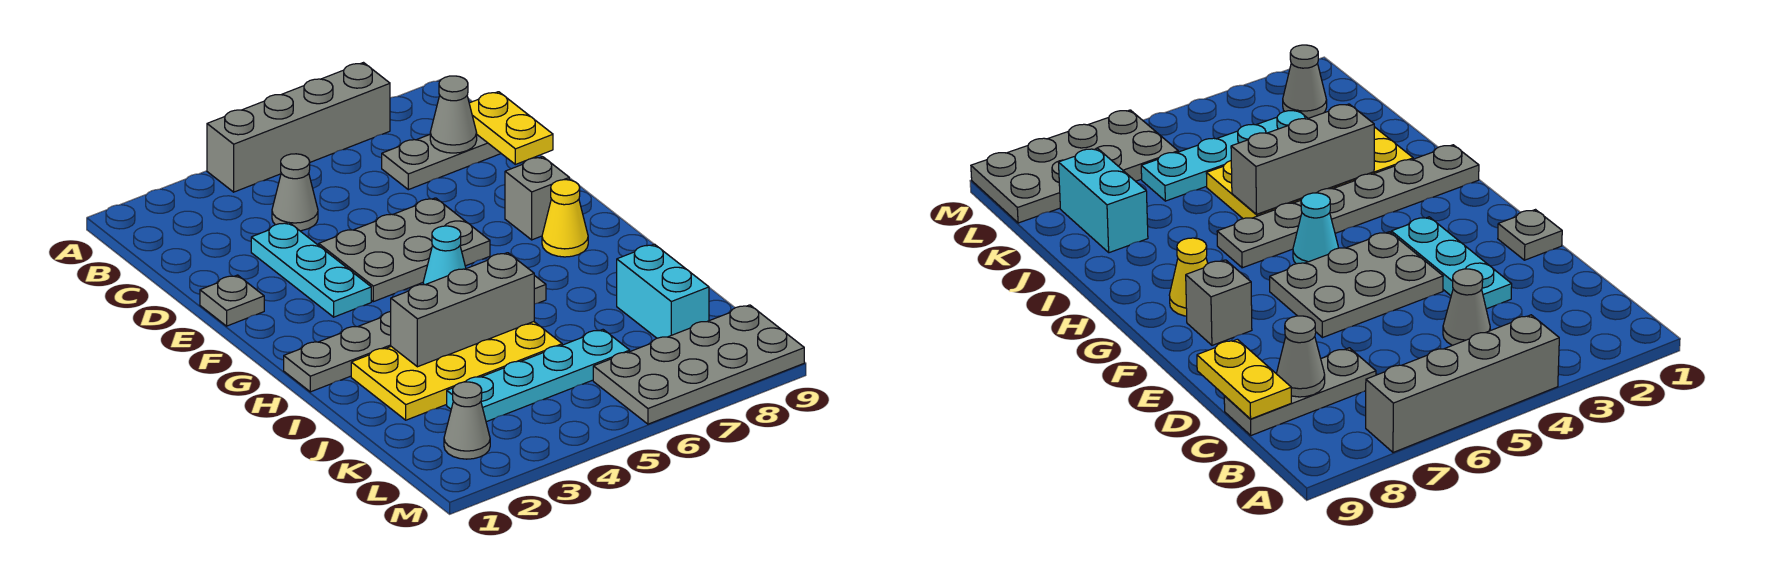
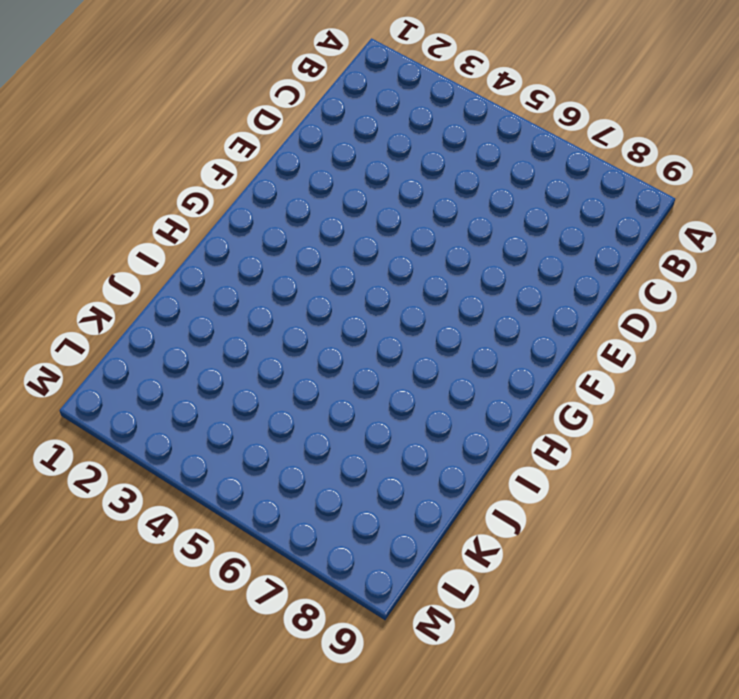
none -> grey brick A4:A7 level 1
none -> grey cone C4 level 1
none -> grey plate C7:C9 level 1

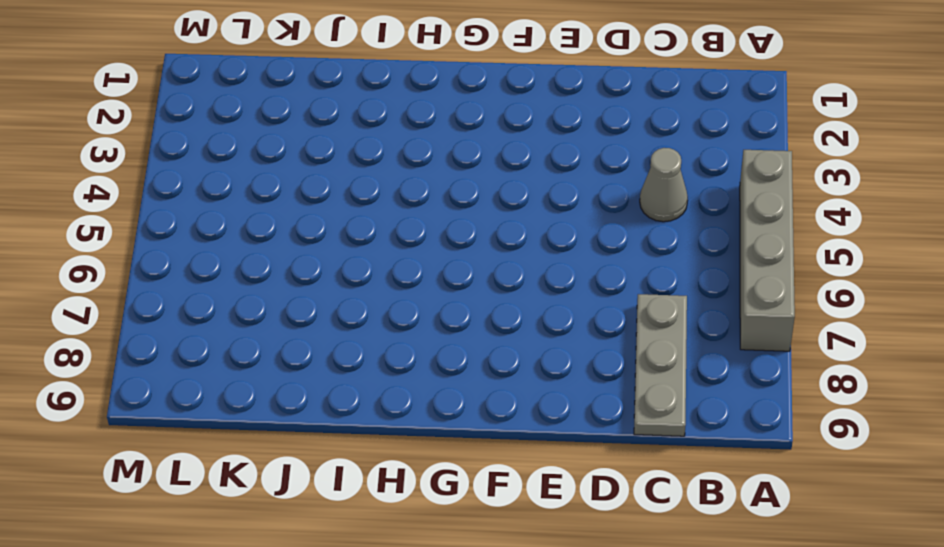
none -> cyan plate D3:F3 level 1
none -> grey plate E1 level 1
none -> grey plate E4:F6 level 1

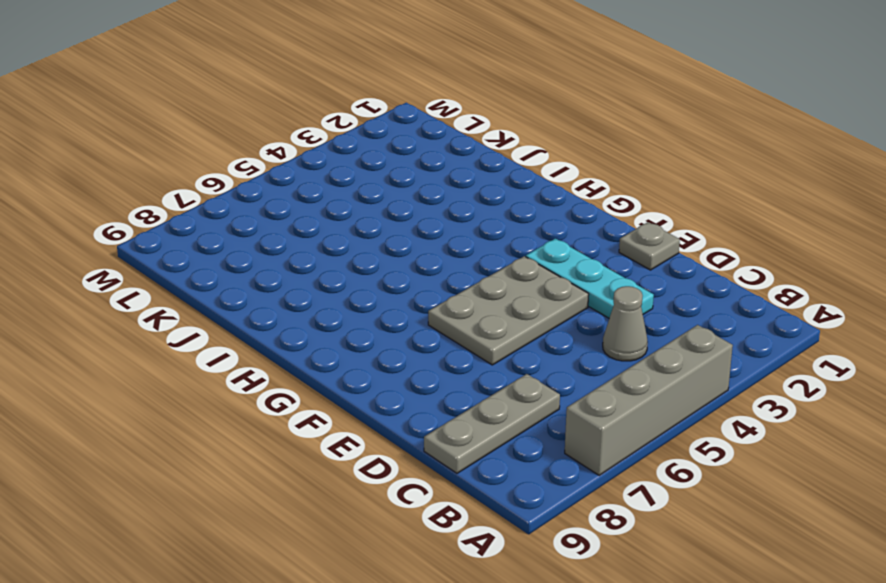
none -> grey brick F8 level 1
none -> cyan cone G5 level 1
none -> yellow cone G8 level 1

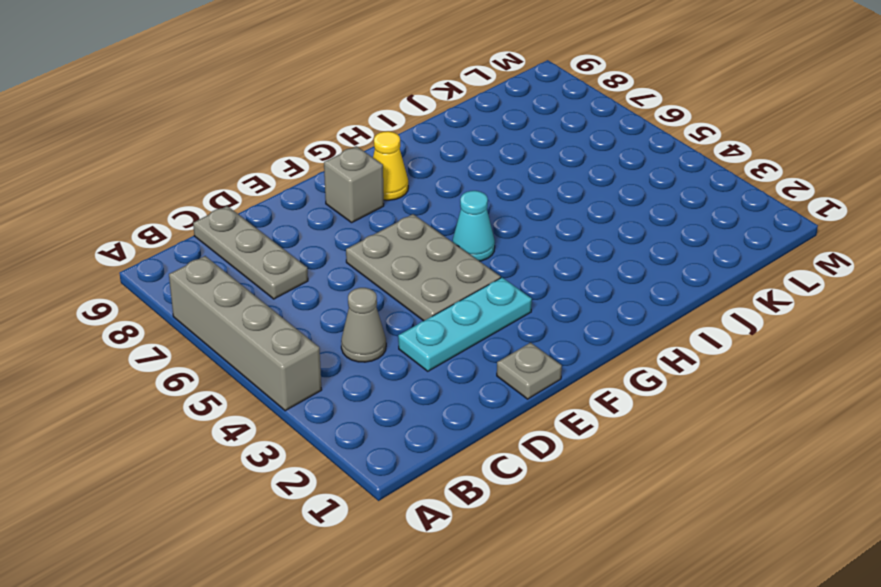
none -> grey plate H1:H6 level 1
none -> yellow plate I2:J5 level 1
none -> cyan brick J8:K8 level 1

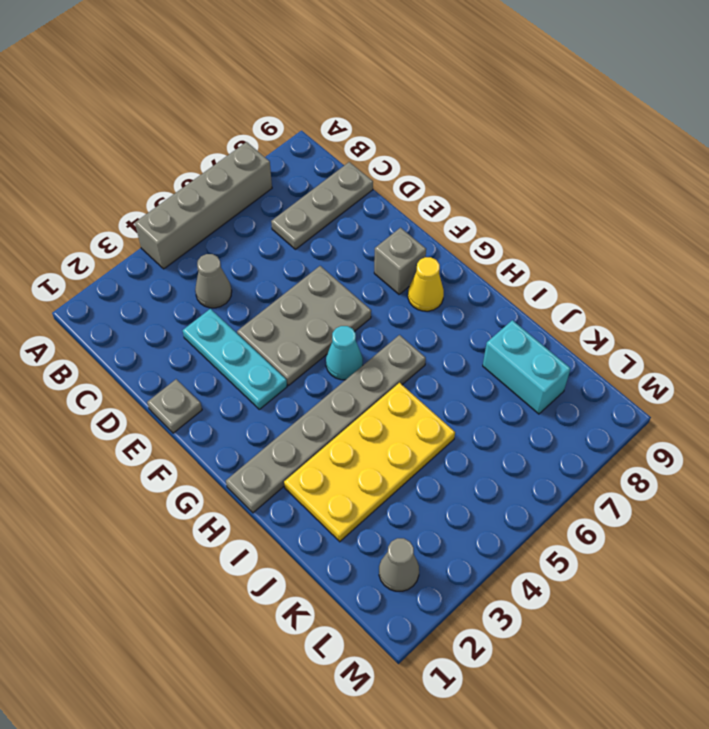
none -> cyan plate K3:K6 level 1
none -> grey plate L6:M9 level 1
none -> grey cone C8 level 2

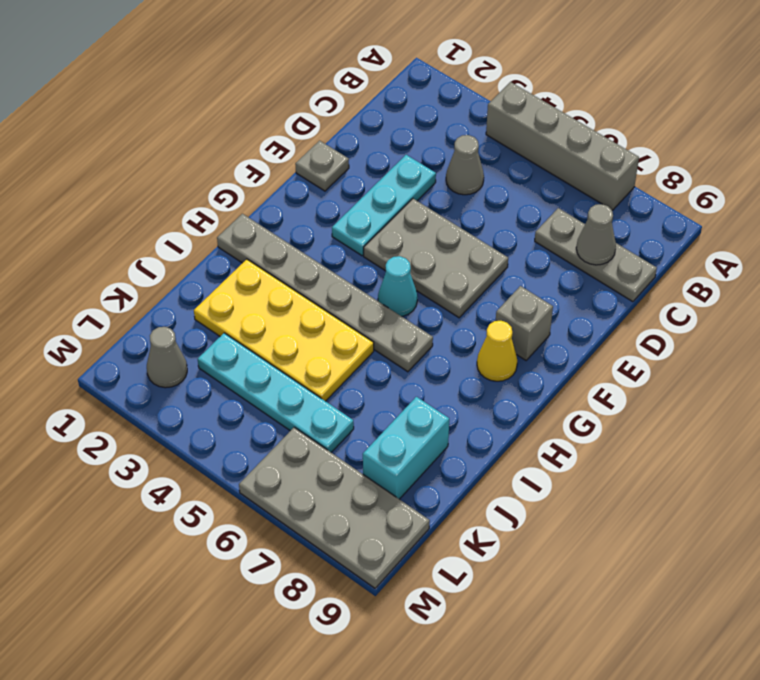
none -> yellow plate C9:D9 level 2
none -> grey brick I3:I5 level 2

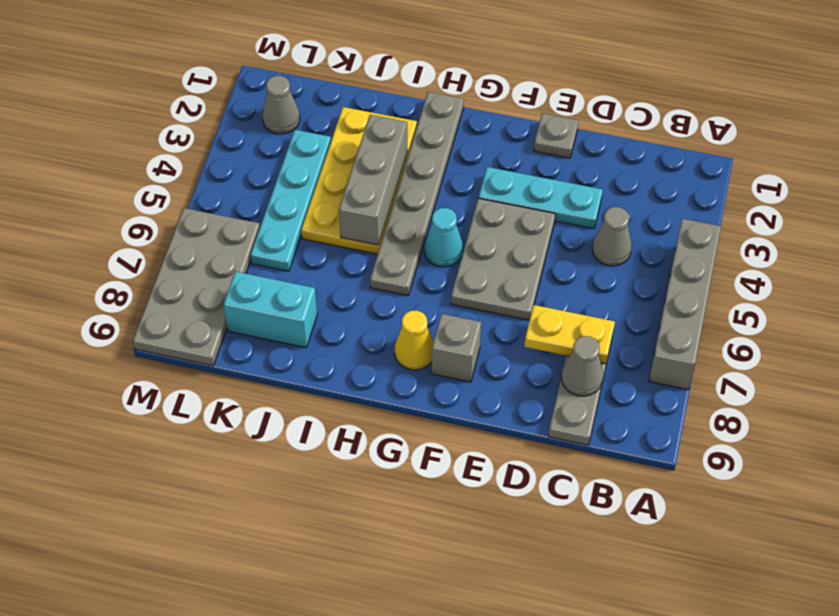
yellow plate C7:D7 level 2 -> yellow plate C9:D9 level 2

